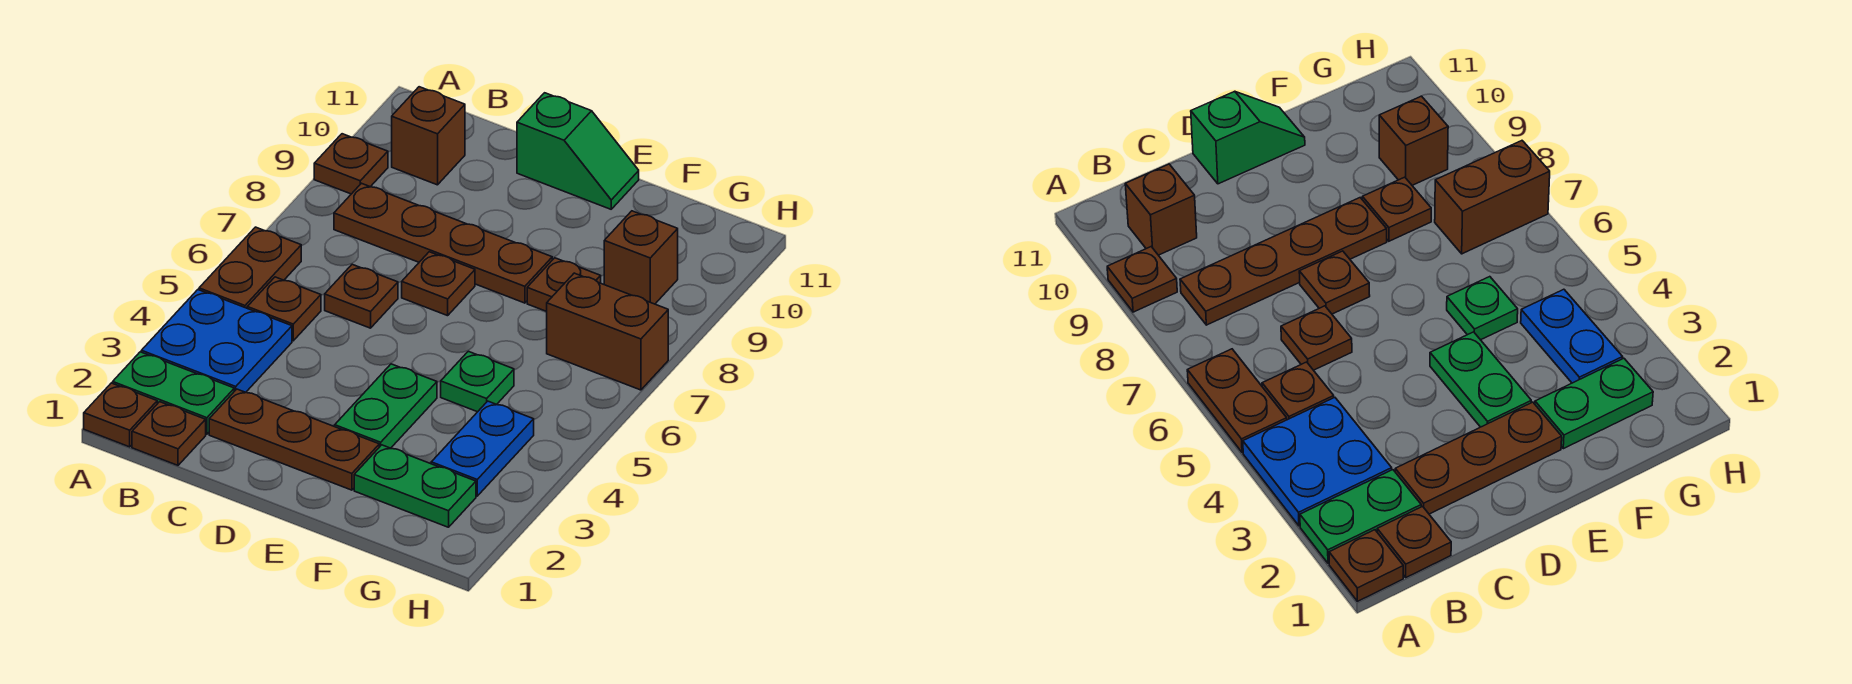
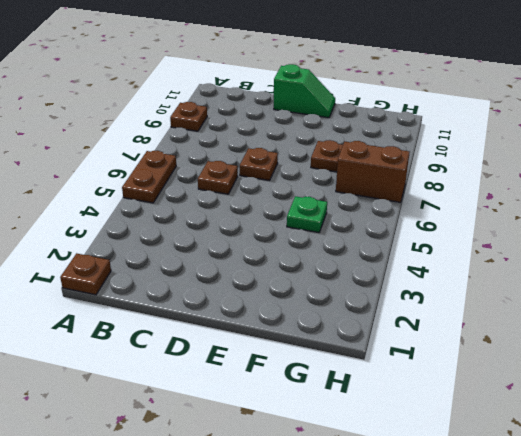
none -> green plate A2:B2 level 1
none -> blue plate A3:B4 level 1
none -> brown plate B1 level 1

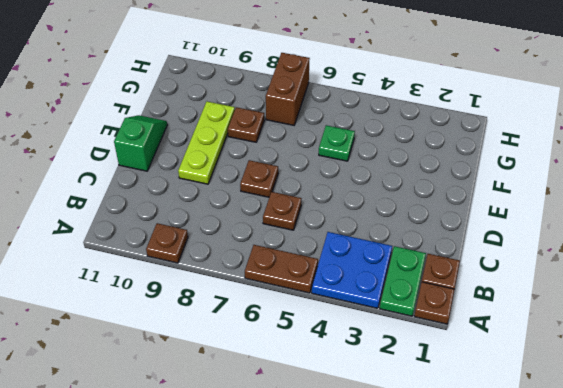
lime plate D9:F9 level 1 -> none
none -> brown plate B5 level 1
none -> brown plate B8:E8 level 1
none -> brown brick B10 level 1

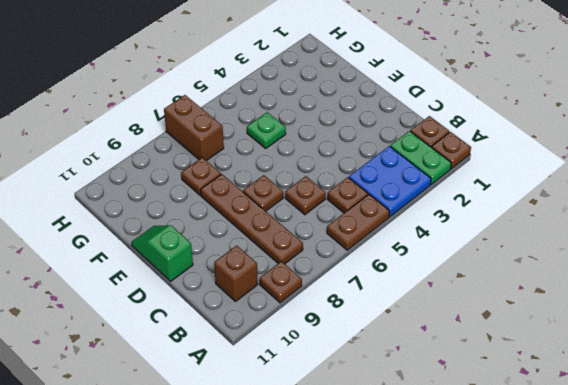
none -> brown plate C2:E2 level 1
none -> green plate E3:E4 level 1
none -> green plate F2:G2 level 1

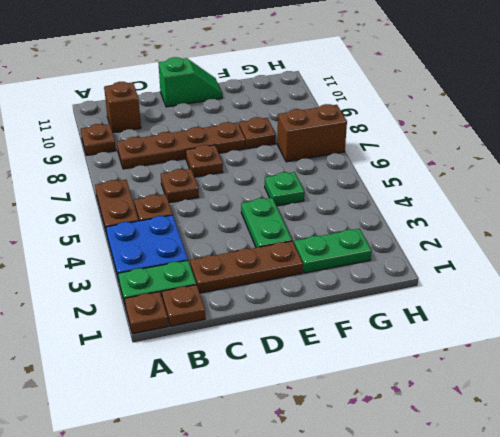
none -> blue plate G3:G4 level 1
none -> brown brick G9 level 1

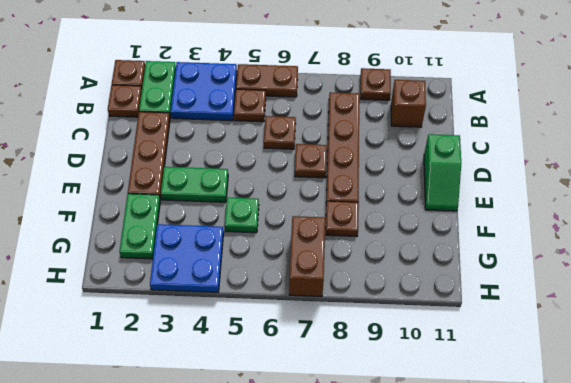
blue plate G3:H4 level 1 -> blue plate G3:G4 level 1
none -> brown brick G9 level 1

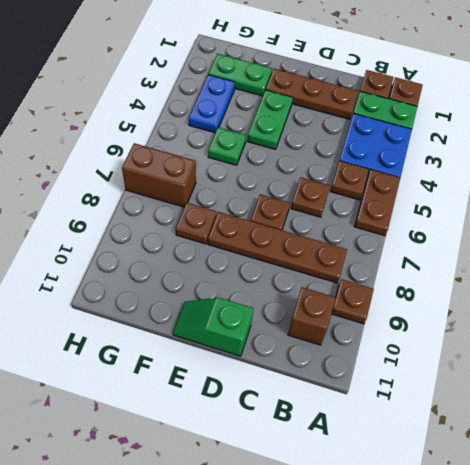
none -> brown brick G9 level 1

